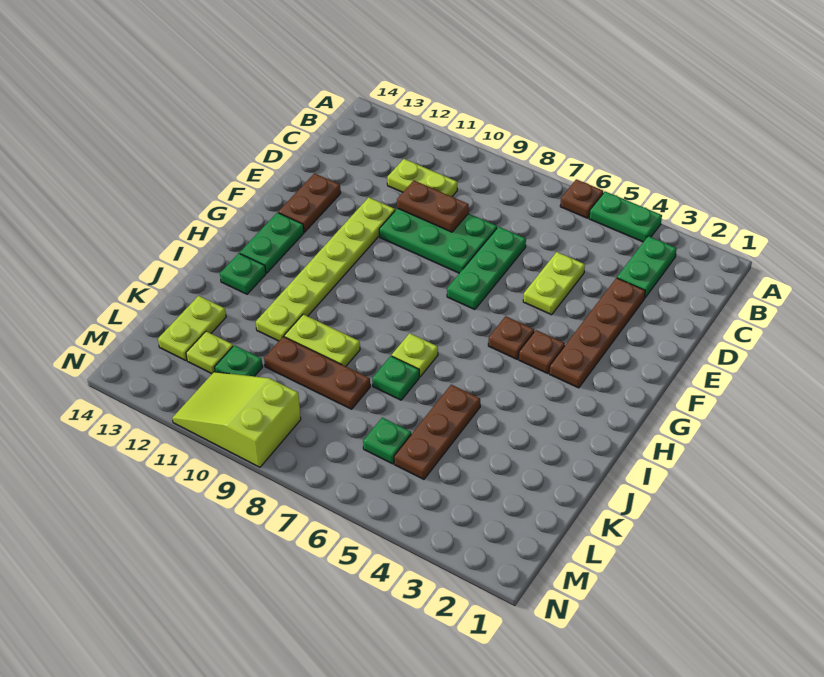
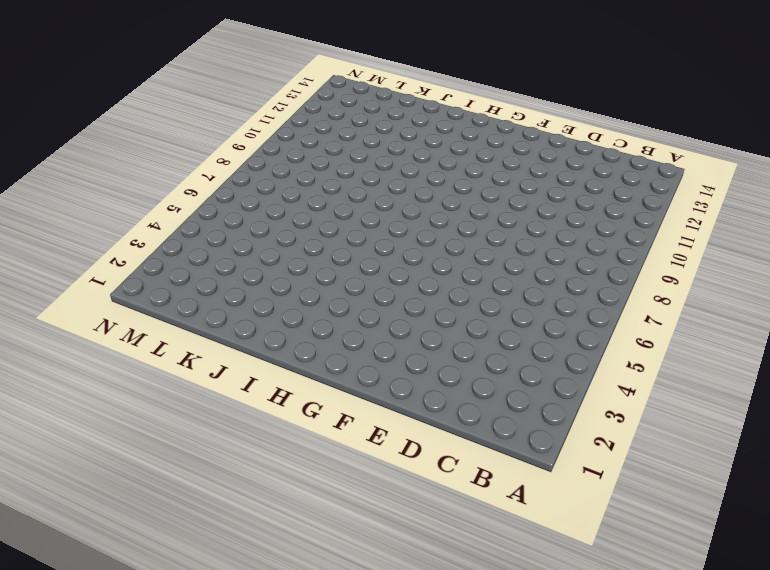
none -> green plate A4:A5 level 1
none -> brown plate A6 level 1
none -> green plate B3:C3 level 1

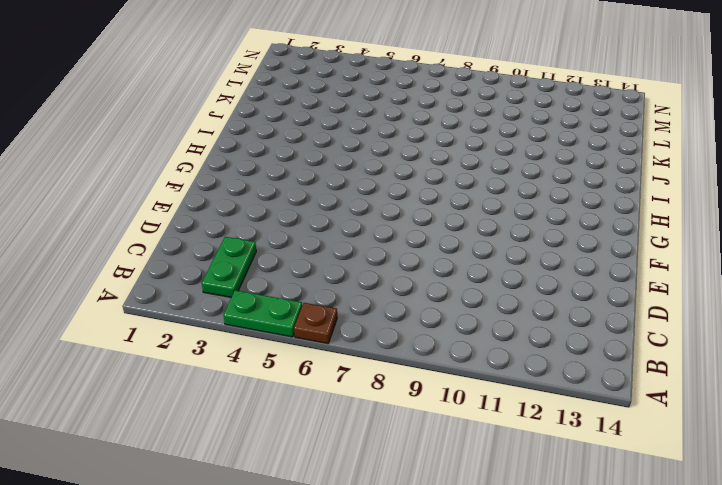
none -> lime plate C10:C11 level 1
none -> brown plate D3:G3 level 1
none -> lime plate D5:E5 level 1

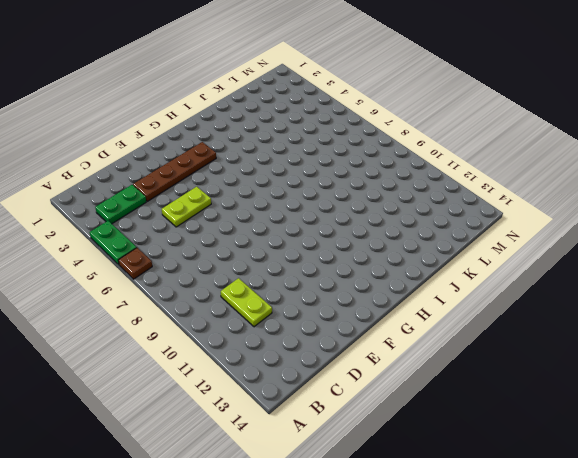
none -> green plate D7:F7 level 1
none -> green plate D8:E10 level 1
none -> lime plate E11:J11 level 1

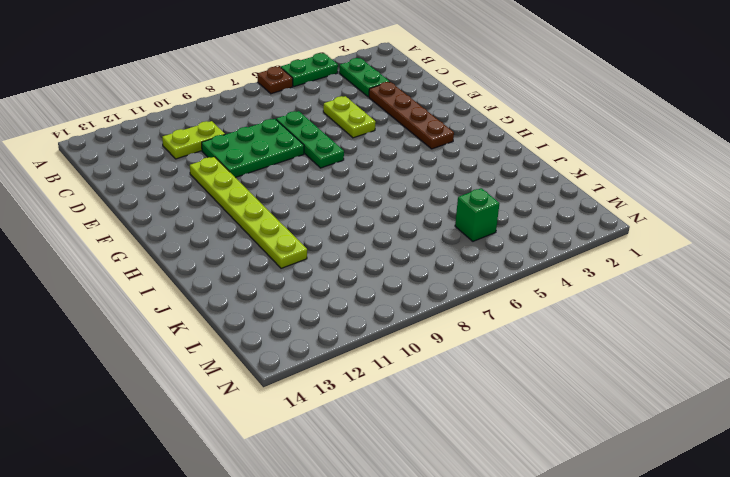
green brick L5 level 1 -> brown plate J5:L5 level 1
none -> brown plate E13:F13 level 1
none -> brown plate G4 level 1
none -> brown plate G5 level 1

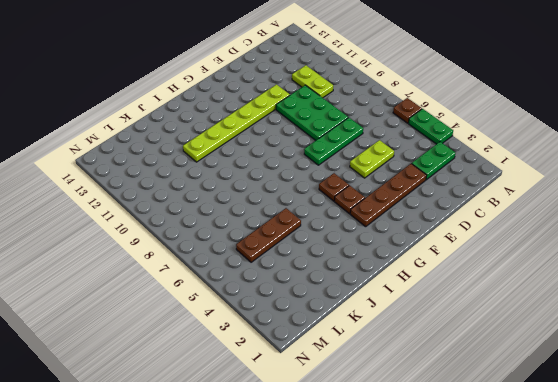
none -> brown plate E13:F13 level 1
none -> green plate G13:H13 level 1
none -> lime plate I7 level 1

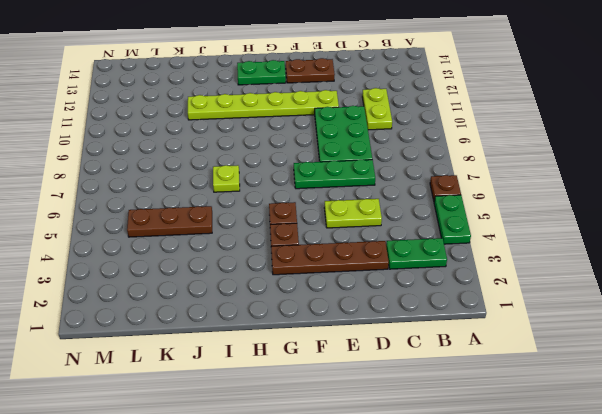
none -> green plate I13 level 1
none -> green plate J7 level 1
none -> lime plate J9:J10 level 1

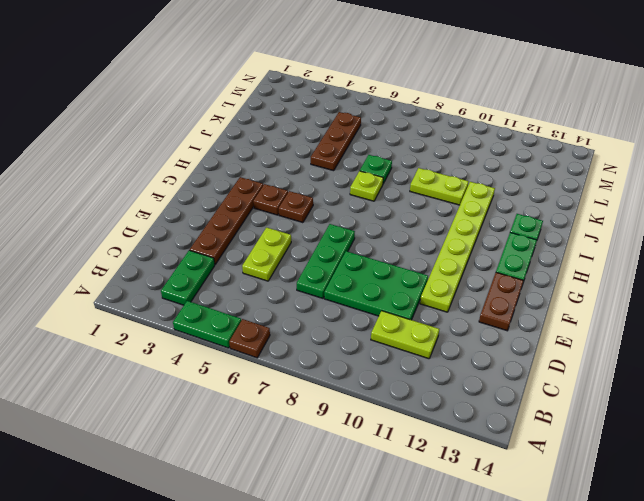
none -> brown plate K8:K10 level 1
none -> lime plate K13:L13 level 1
none -> green plate L6 level 1

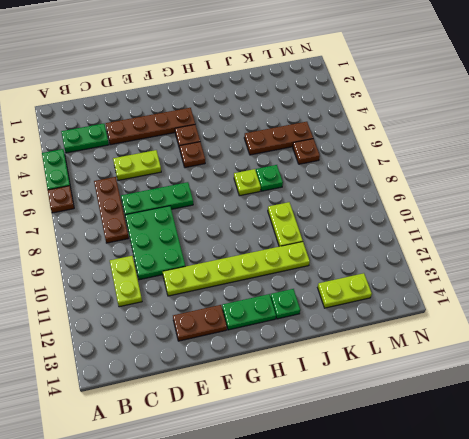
brown plate C6:C8 level 1 -> brown plate K8:K10 level 1
brown plate L6 level 1 -> green plate L6 level 1
none -> green plate L11 level 1
none -> lime plate L12 level 1
none -> lime slope M9:N11 level 1 top 9

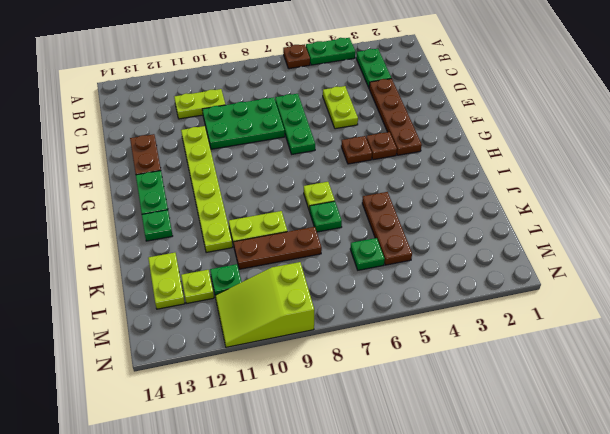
none -> brown plate D9:D10 level 2

